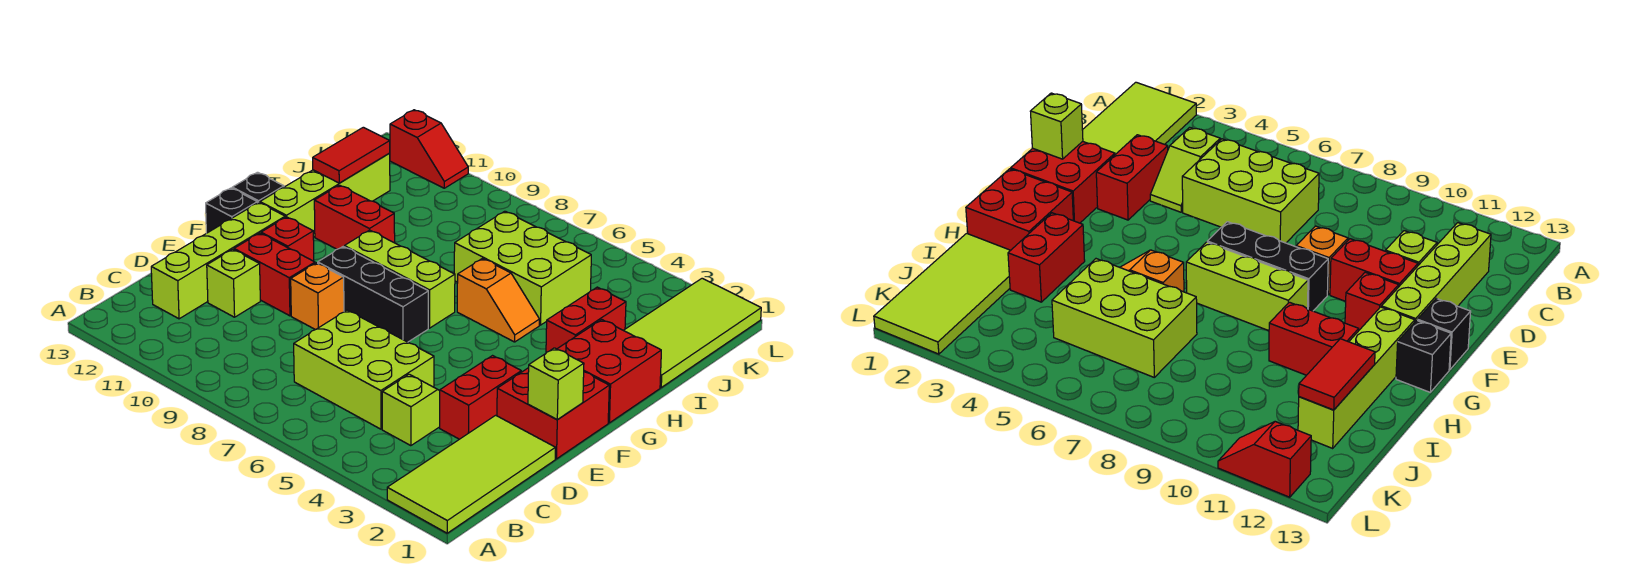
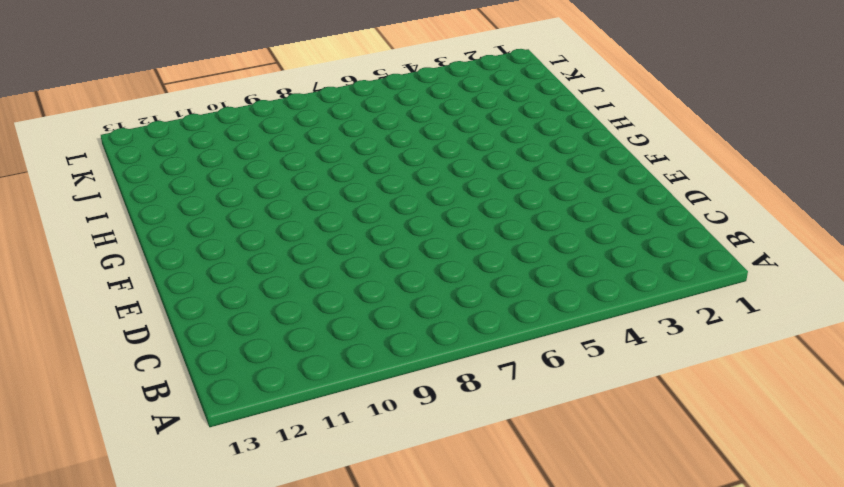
none -> lime tile A1:D2 level 1
none -> lime slope C4:D4 level 1 top C
none -> lime brick C5:D7 level 1

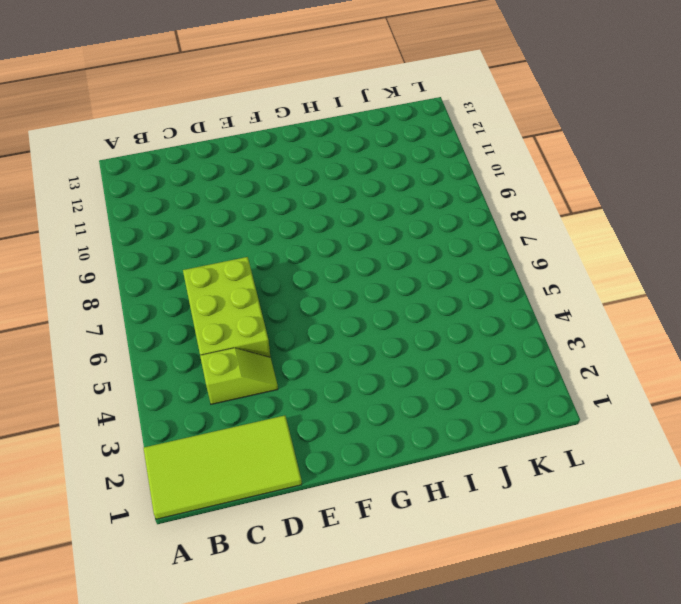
none -> lime brick C12:F12 level 1
none -> red brick D3:E3 level 1
none -> lime brick D11 level 1

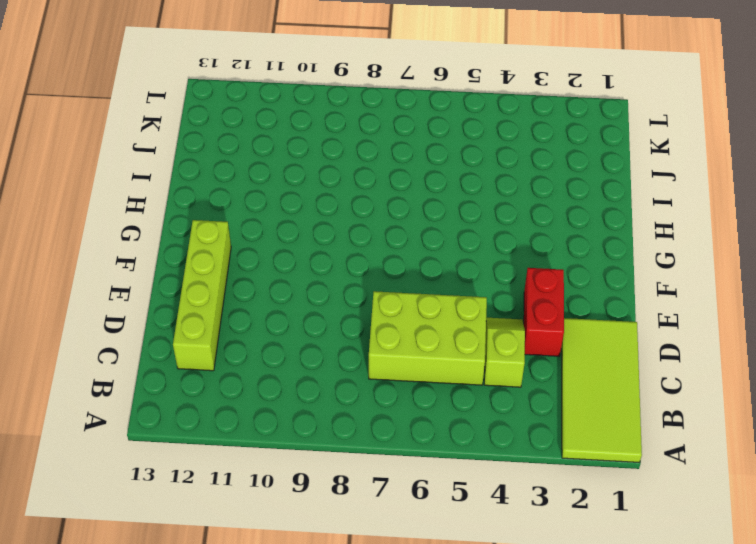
none -> lime brick D11 level 1
none -> red brick E1:F2 level 1
none -> orange brick E9 level 1

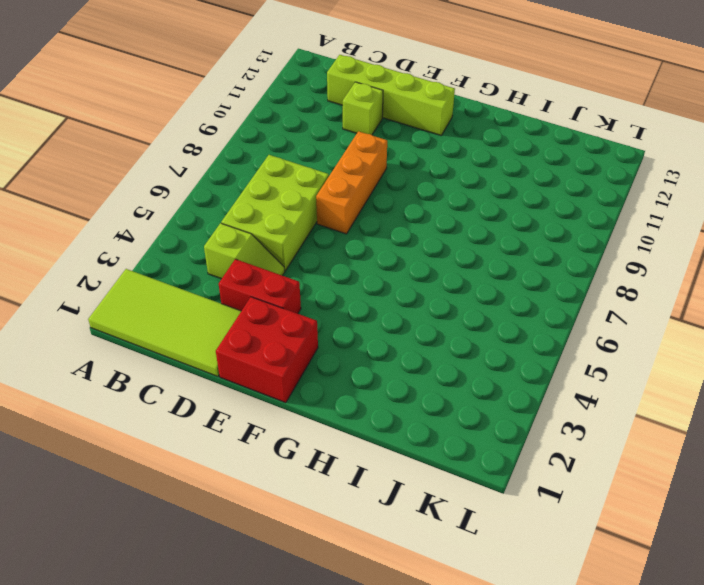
orange brick E7:E9 level 1 -> orange brick E9 level 1
none -> red brick E10:E11 level 1
none -> black brick F7:F9 level 1
none -> red brick F11 level 1

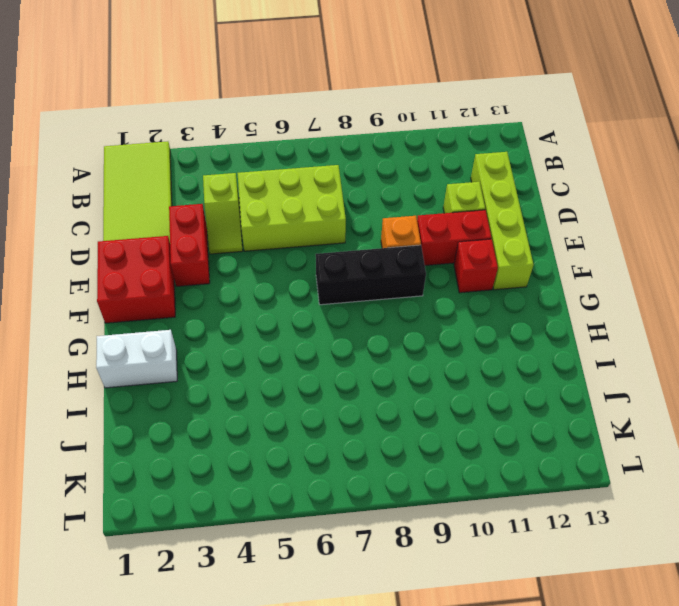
white brick H1:H2 level 1 -> red brick G1:H2 level 1
none -> black brick F13 level 1
none -> lime brick G7:G9 level 1
none -> lime brick G12:J12 level 1

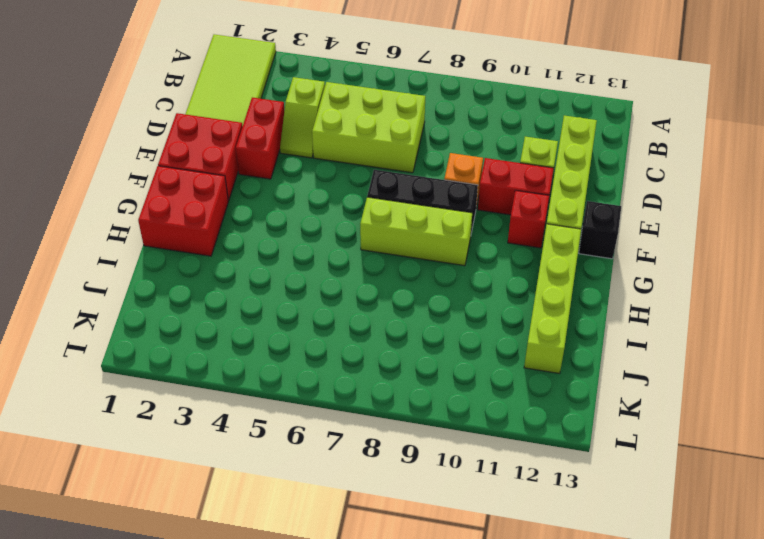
none -> black brick G13 level 1
none -> red brick H3:I3 level 1
none -> orange slope H5:H6 level 1 top 6

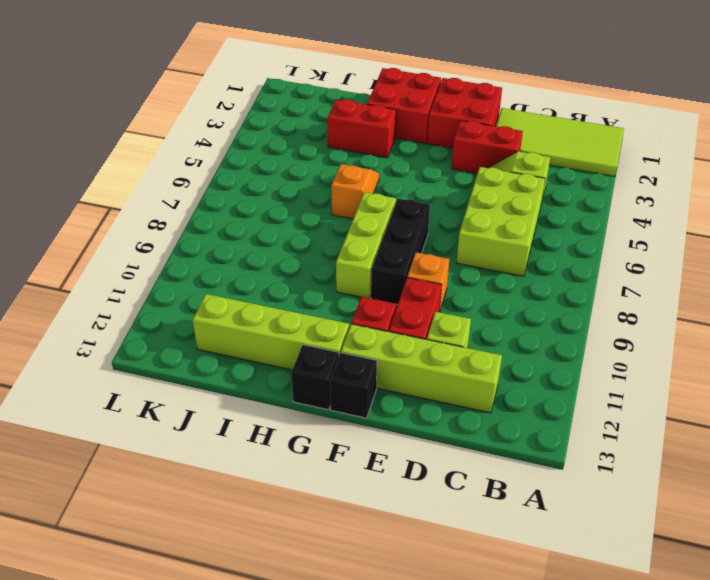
none -> red brick H10:H11 level 1
none -> lime tile I1:L2 level 1
none -> lime brick I5:J7 level 1

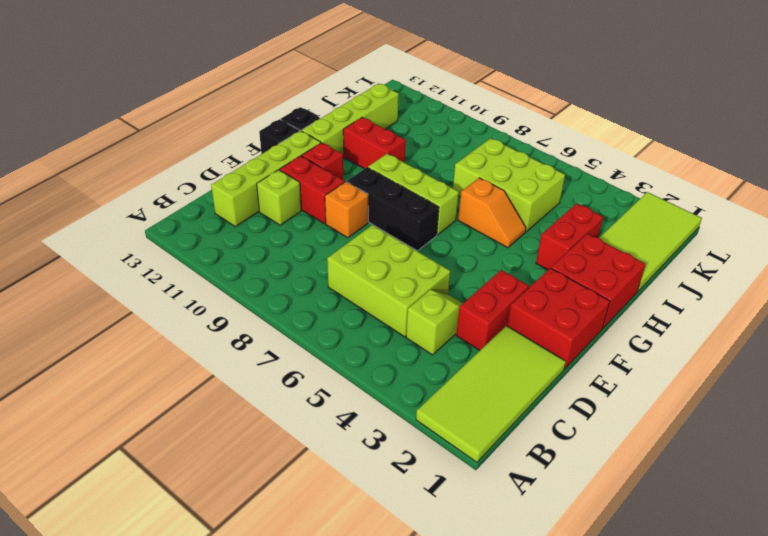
none -> red slope L11:L12 level 1 top 12
none -> lime brick E1 level 2
none -> red tile I12:J12 level 2

